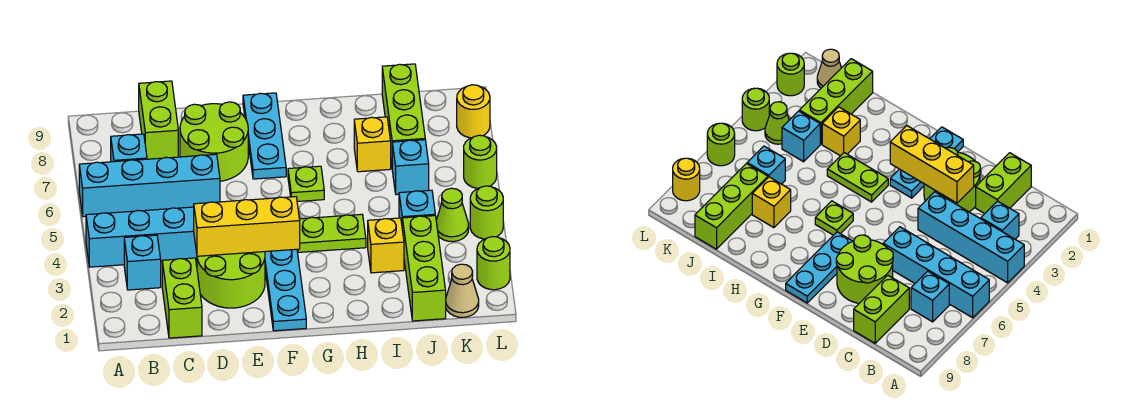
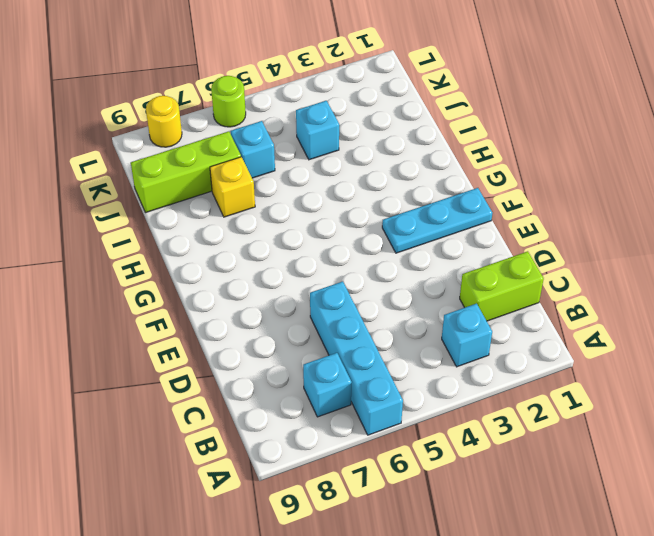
none -> cyan brick A4:D4 level 1
none -> lime brick C8:C9 level 1
none -> lime round brick D2:E3 level 1

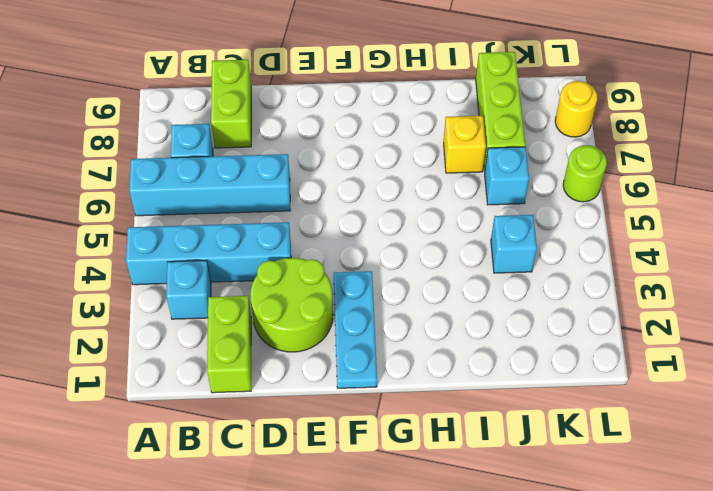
none -> lime round brick D7:E8 level 1
none -> cyan plate F7:F9 level 1
none -> lime plate G4:H4 level 1

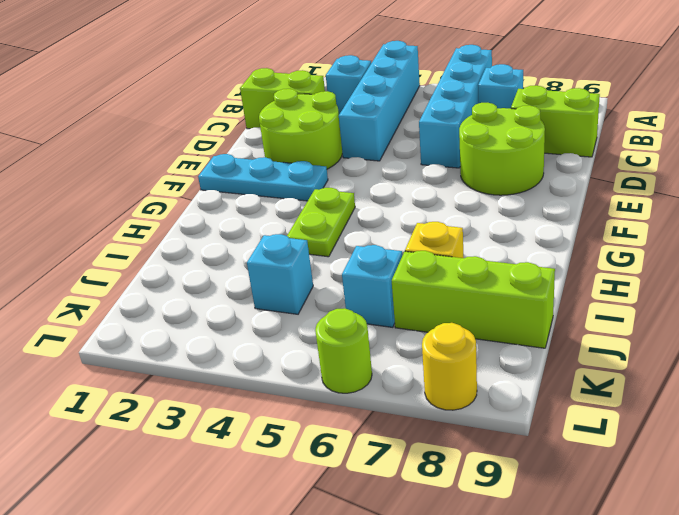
none -> cyan plate F7:F9 level 1
none -> lime plate G6 level 1
none -> yellow brick I3 level 1

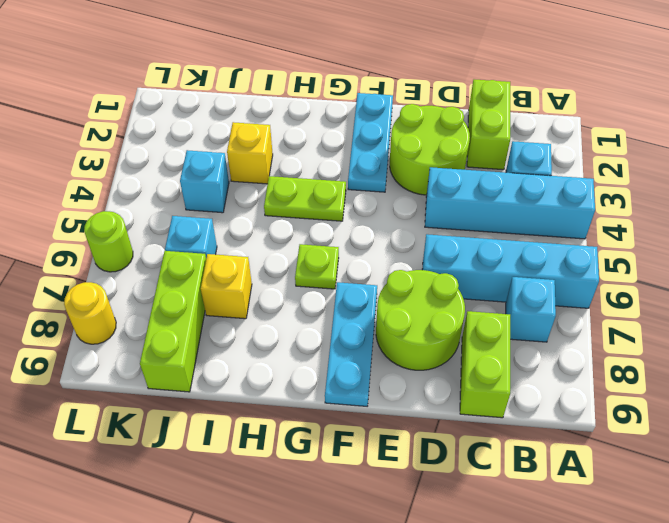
none -> lime brick J1:J3 level 1
none -> tan cone K1 level 1
none -> lime cone K4 level 1

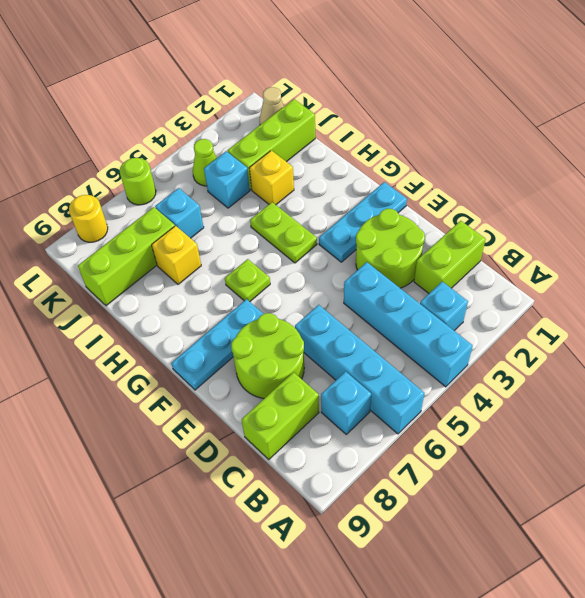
none -> lime round brick L2 level 1
none -> lime round brick L4 level 1
none -> yellow brick D3:F3 level 2

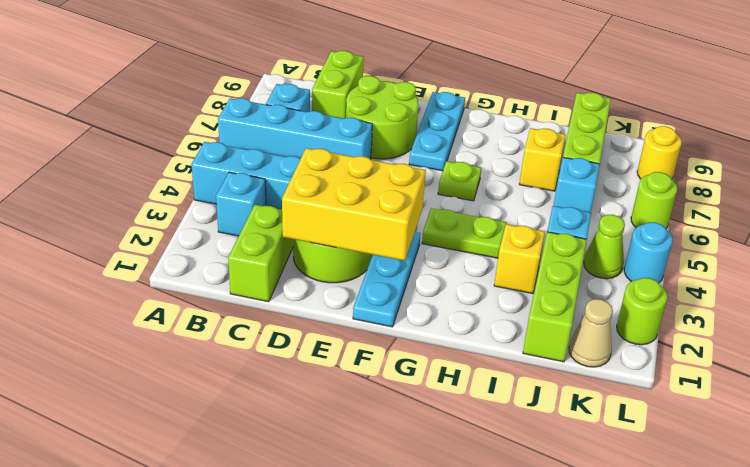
yellow brick D2:F3 level 2 -> yellow brick D3:F3 level 2
cyan round brick L4 level 1 -> lime round brick L4 level 1

